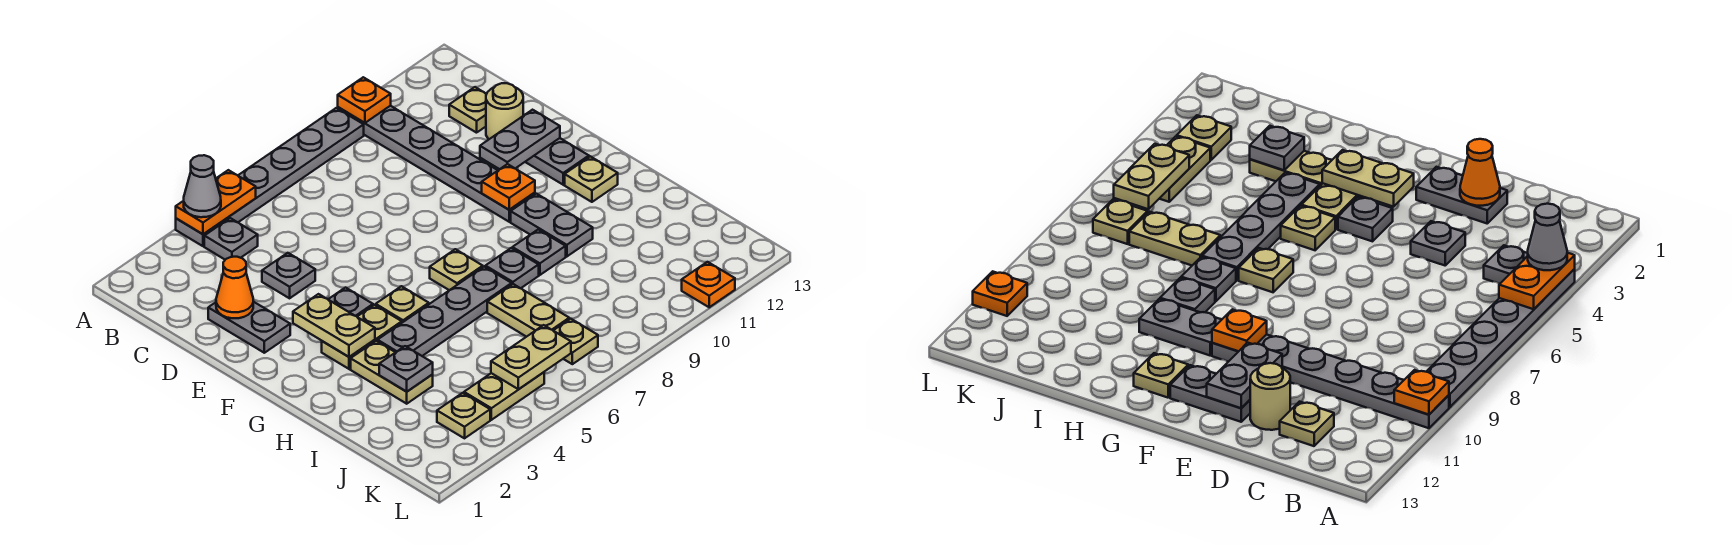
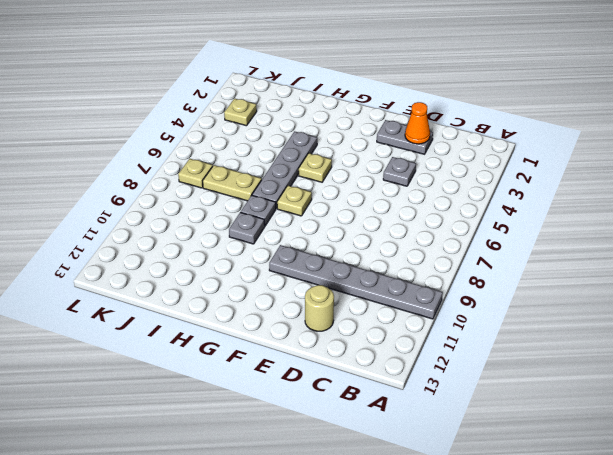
none -> grey plate A4:A9 level 1
none -> grey plate B4 level 1
none -> tan plate C12 level 1
none -> grey plate E12:F12 level 1

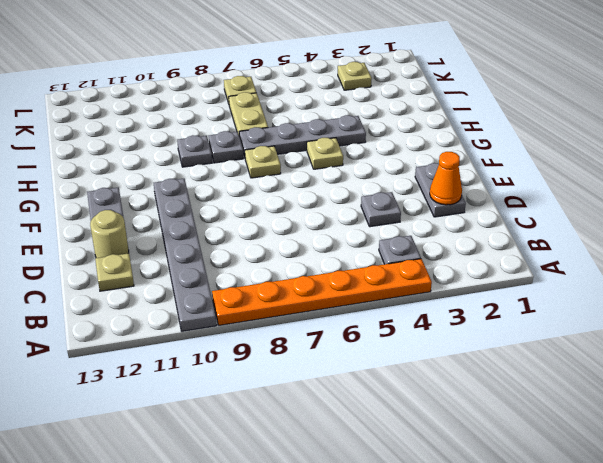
orange plate A4:A9 level 1 -> grey plate A4:A9 level 1
none -> grey plate F4 level 1
none -> tan plate G3:G4 level 1
none -> grey plate G10:H10 level 1
none -> tan plate G12 level 1

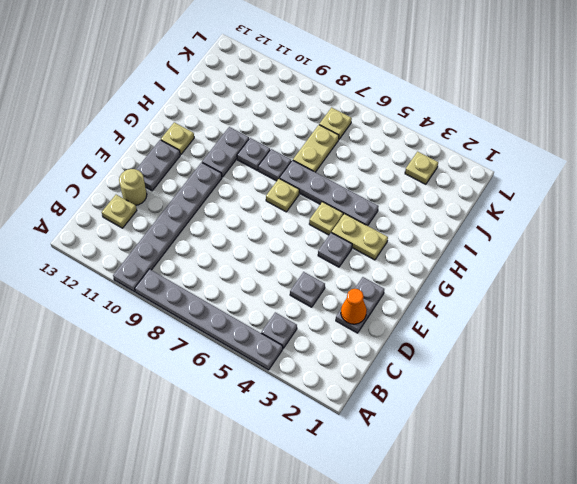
none -> tan plate H3:I3 level 1
none -> tan plate K4:K5 level 1
none -> orange plate L11 level 1
none -> orange plate A4:A5 level 2

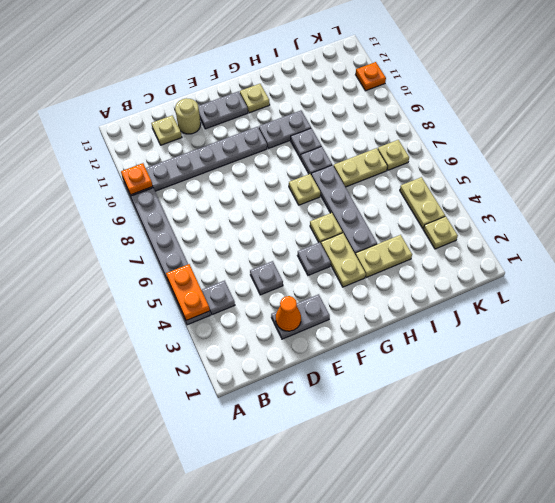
none -> grey plate E11:E12 level 2
none -> tan plate F3:G3 level 2
none -> orange plate F10 level 2
none -> grey plate I3 level 2

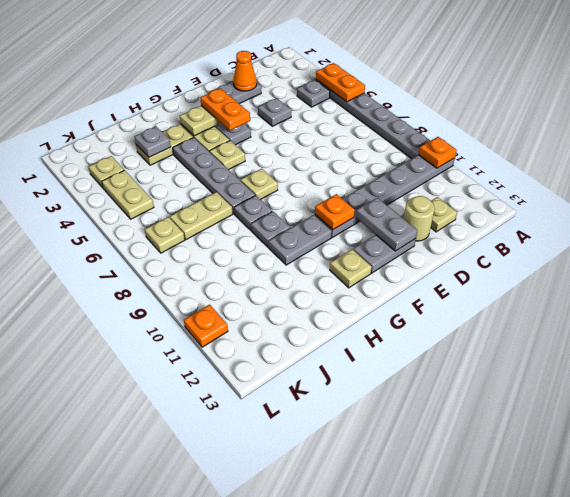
orange plate F3:F4 level 3 -> none
none -> tan plate K5:K6 level 2
none -> grey cone A4 level 3

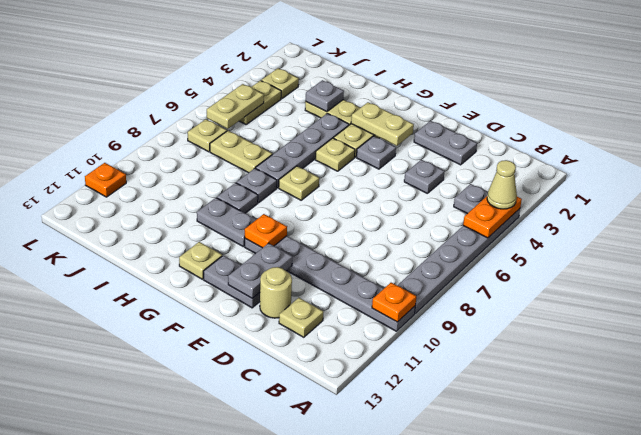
tan cone A4 level 3 -> grey cone A4 level 3
none -> orange cone D2 level 2

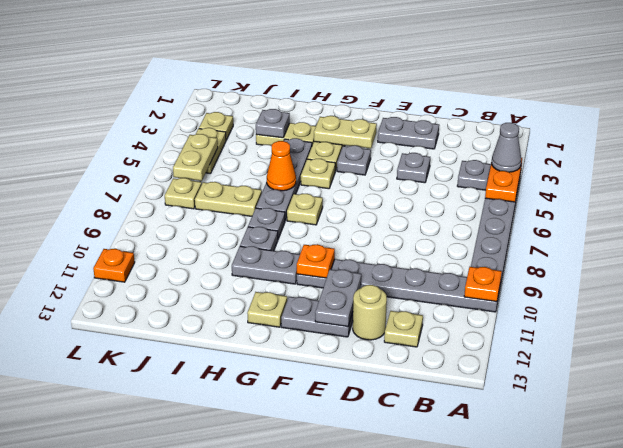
orange cone H6 level 2 -> orange cone D2 level 2

